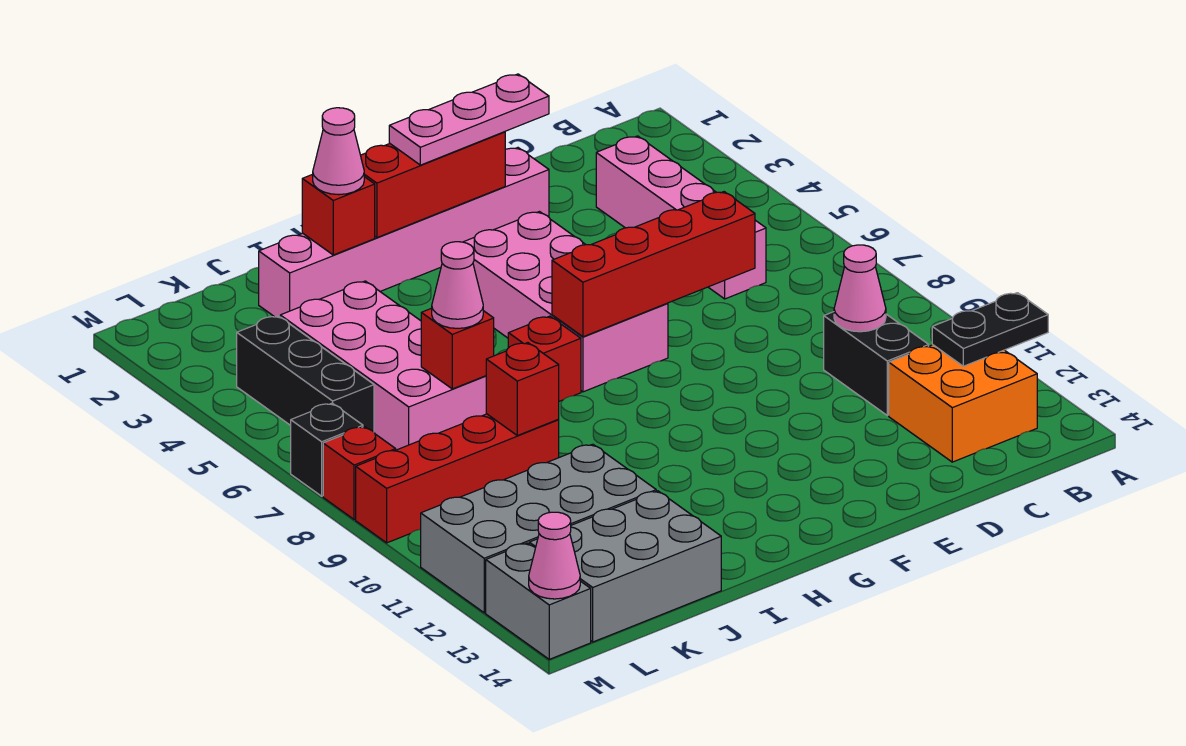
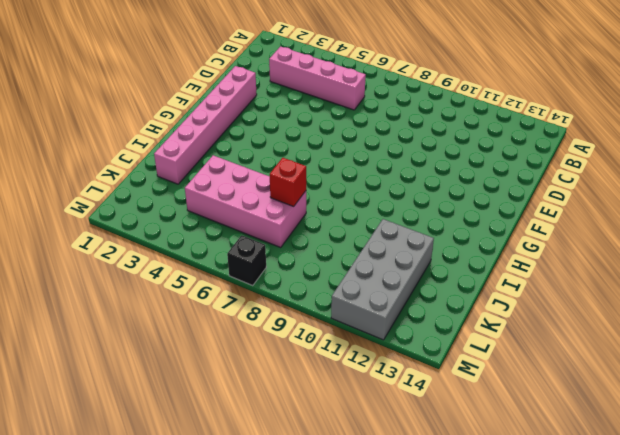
none -> orange brick B12:C13 level 1
none -> black brick C10:C11 level 1
none -> pink brick F4:G7 level 1

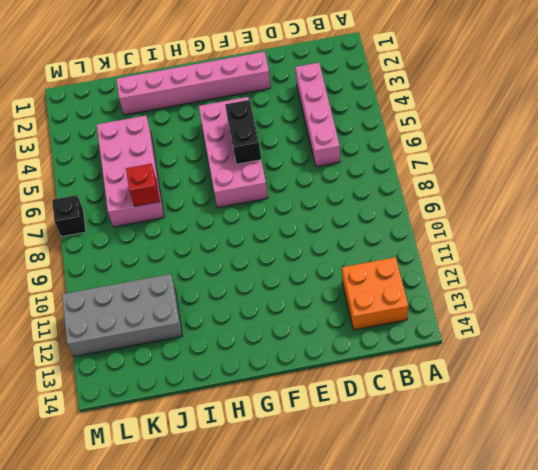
black brick F5:F6 level 2 -> black brick C10:C11 level 1
none -> red brick H7 level 1
none -> red brick J9:M9 level 1
none -> grey brick J13:L14 level 1

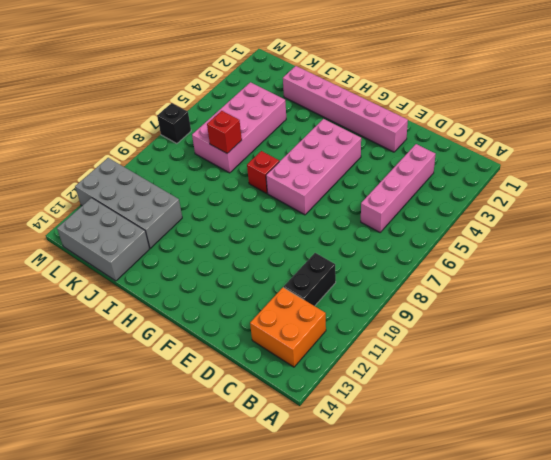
none -> red brick J9:M9 level 1
none -> black brick L4:L6 level 1
none -> red brick M8 level 1

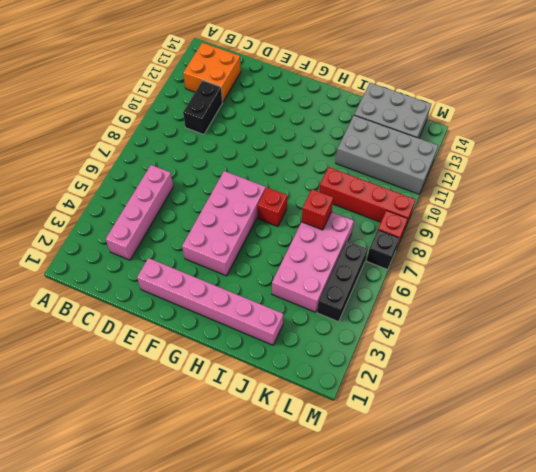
none -> grey brick M13:M14 level 1
none -> black plate A12:B12 level 2
none -> pink cone C10 level 2

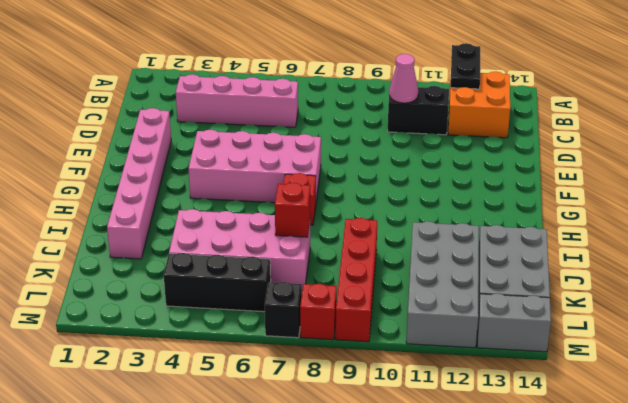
none -> red brick D7:G7 level 2
none -> red brick F2:H2 level 2
none -> red brick I2 level 2

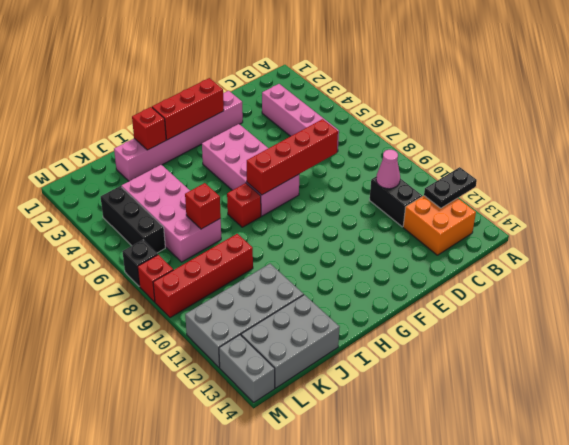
none -> red brick J9 level 2
none -> pink cone M14 level 2
none -> pink plate E2:G2 level 3

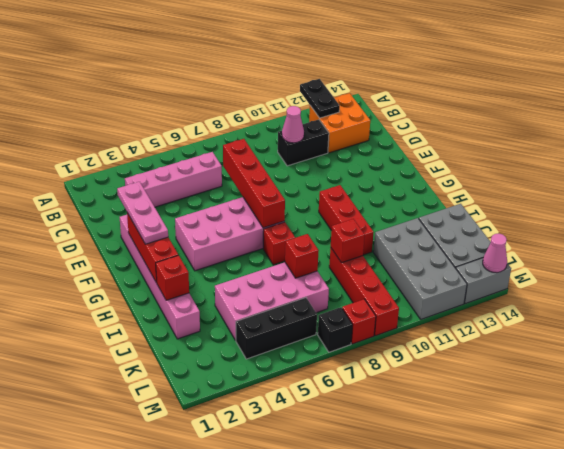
red brick G10:I10 level 1 -> none
none -> pink cone I2 level 3
none -> pink cone J7 level 3

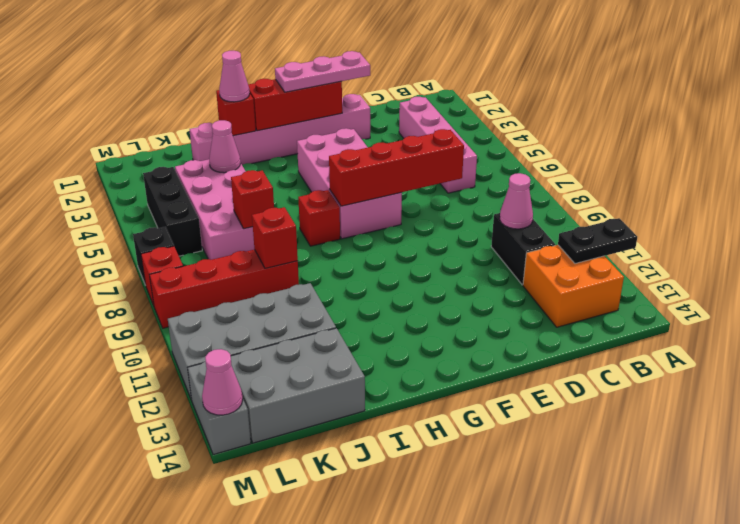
pink cone J4 level 2 -> pink cone J7 level 3

